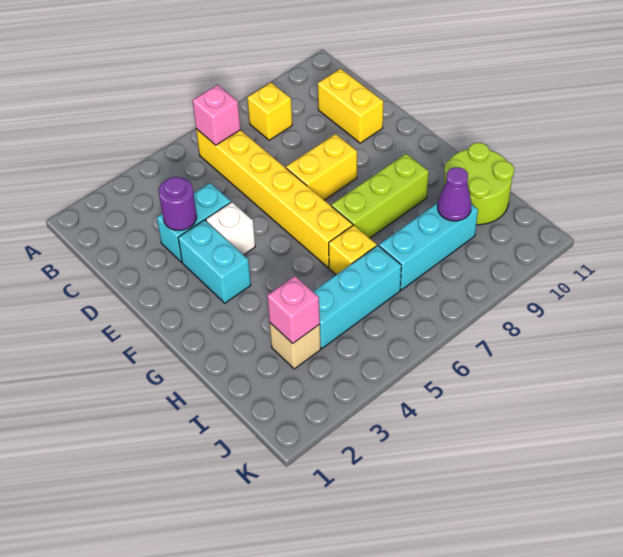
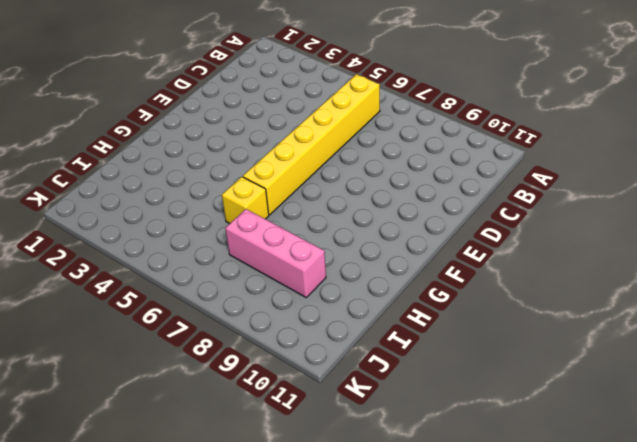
pink brick I7:I9 level 1 -> cyan brick I7:I9 level 1
none -> yellow brick B8 level 1
none -> yellow brick C10:D10 level 1
none -> cyan brick D3:D4 level 1

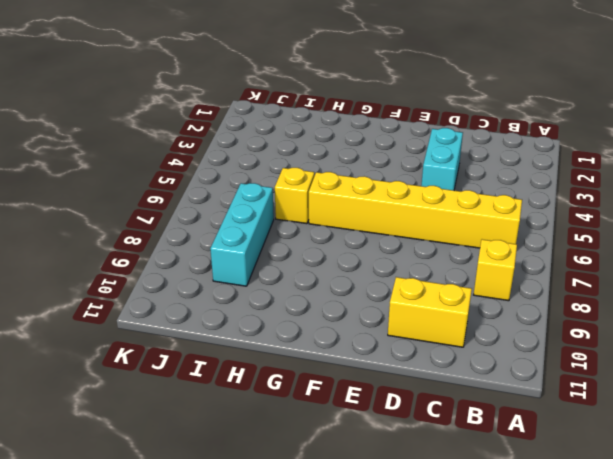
none -> cyan brick E3:F3 level 1
none -> white brick E4 level 1
none -> yellow brick E7:E8 level 1

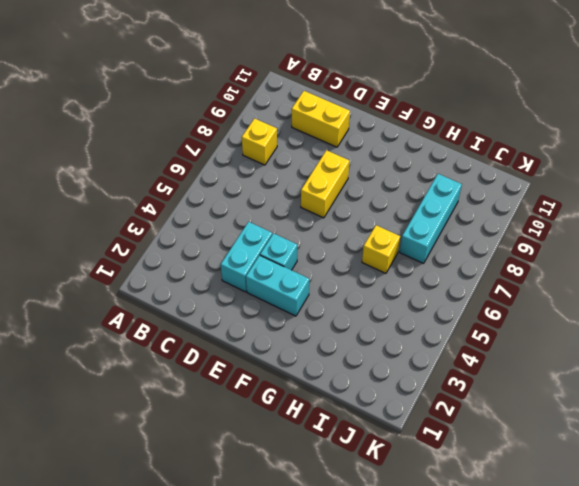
cyan brick E4 level 1 -> white brick E4 level 1
none -> yellow brick B6:G6 level 1
none -> lime brick G7:G9 level 1
none -> lime round brick H10:I11 level 1

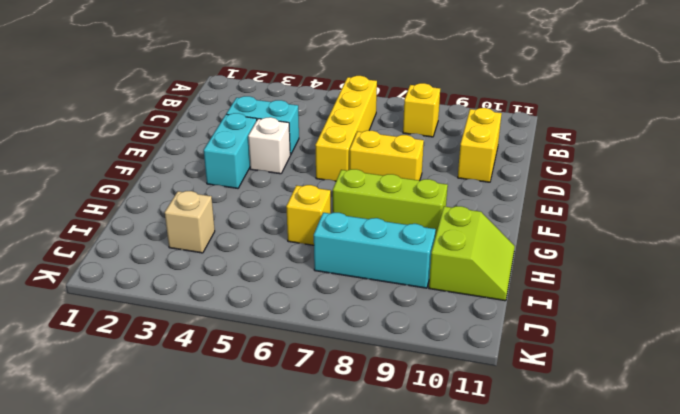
yellow brick B6:E6 level 1 -> yellow brick B6:G6 level 1
lime slope H10:I11 level 1 top 10 -> lime round brick H10:I11 level 1
none -> cyan brick I4:I6 level 1
none -> pink brick B6 level 2
none -> purple round brick D3 level 2

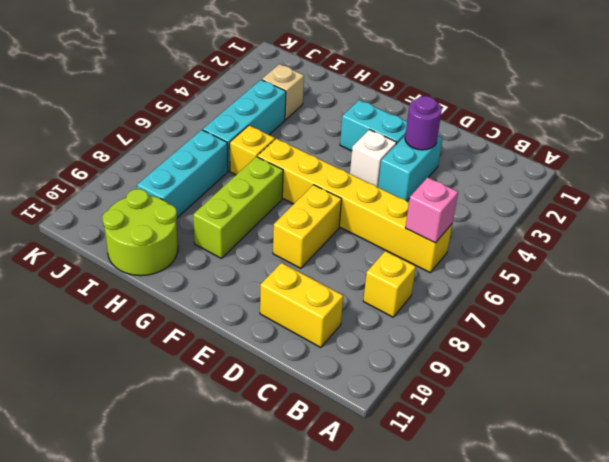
none -> pink brick I3 level 2
none -> purple cone I9 level 2

